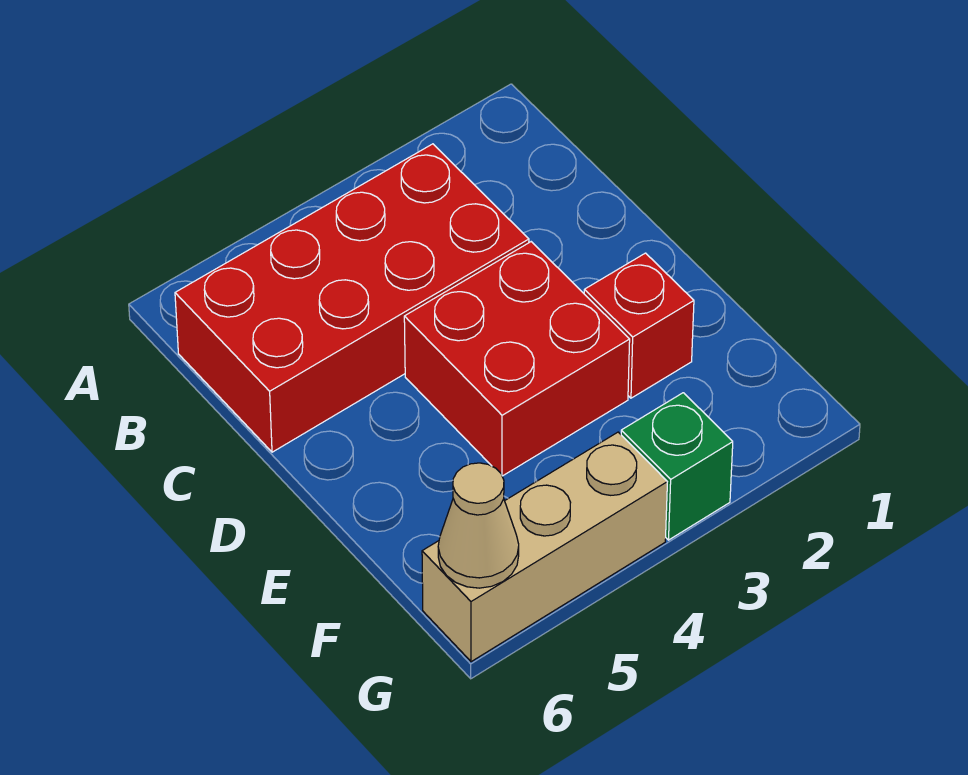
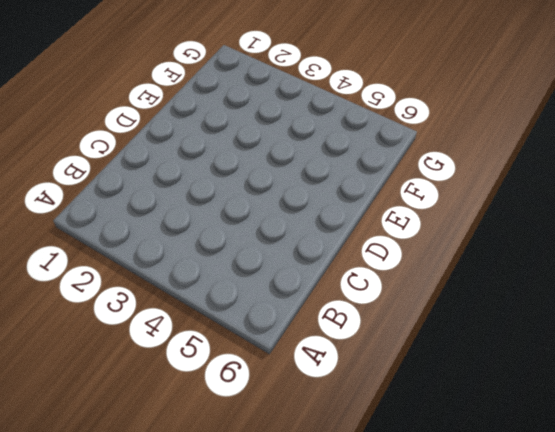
none -> red brick B3:C6 level 1
none -> red brick D3:E4 level 1

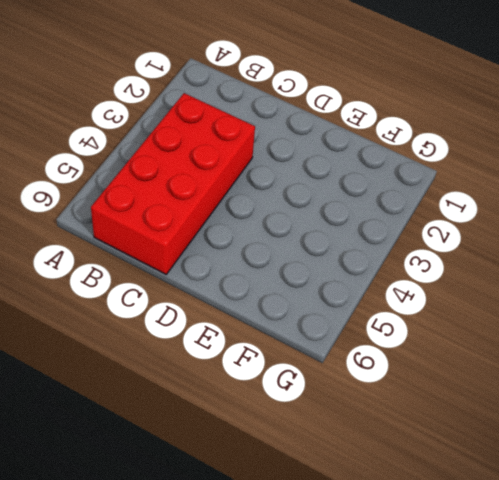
none -> red brick D3:E4 level 1
none -> red brick E2 level 1

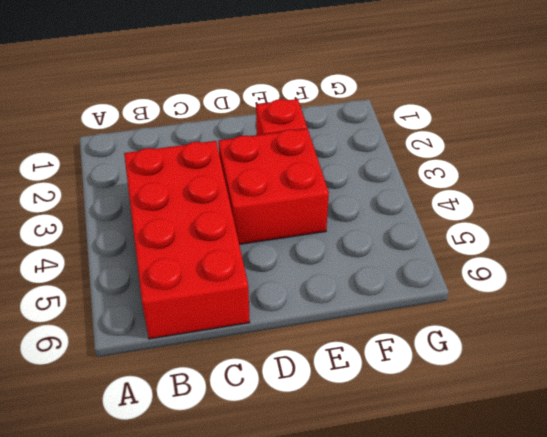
none -> green brick G3 level 1
none -> tan brick G4:G6 level 1

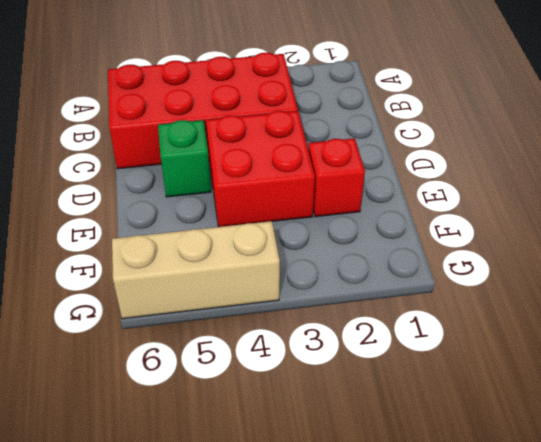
green brick D5 level 1 -> green brick G3 level 1
none -> tan cone G6 level 2

